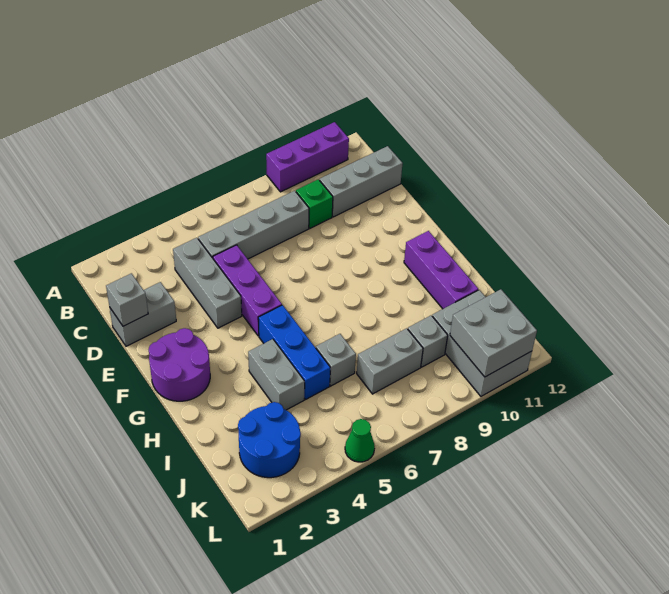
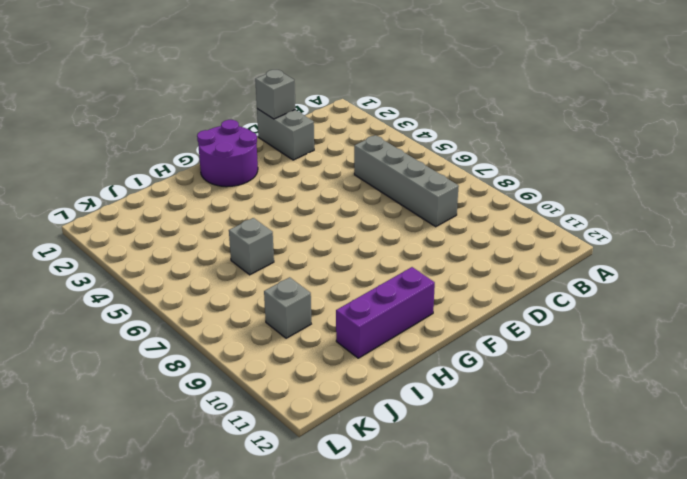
none -> purple brick A9:A11 level 1
none -> grey brick C4:E4 level 1
none -> green brick C9 level 1

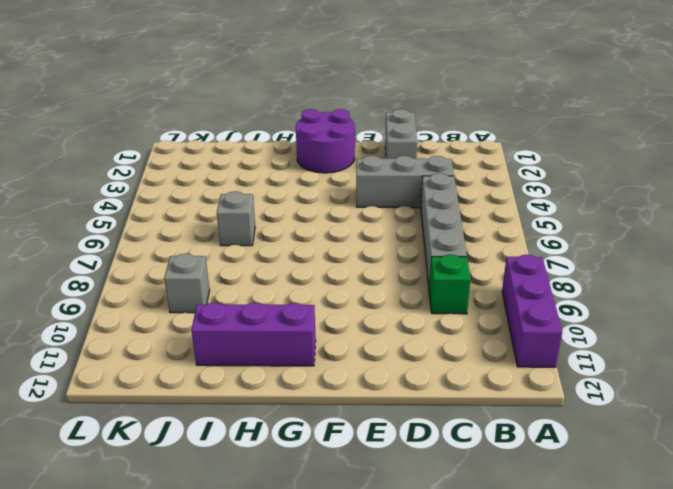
none -> grey brick C10:C12 level 1
none -> purple brick D5:F5 level 1
none -> blue brick G5:I5 level 1

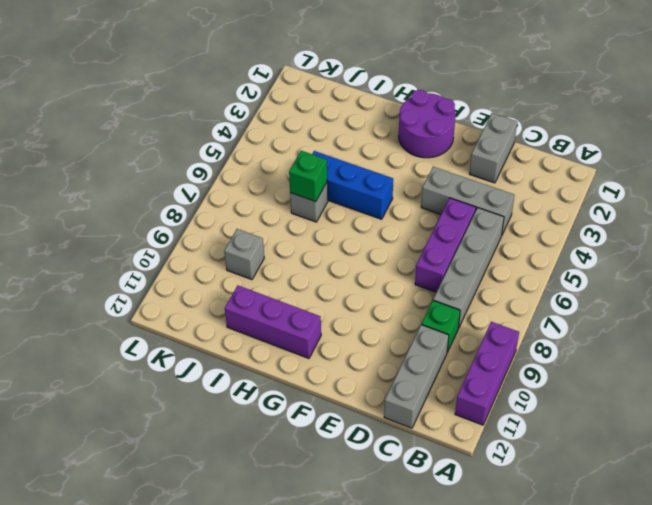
purple brick D5:D7 level 1 -> purple brick D5:F5 level 1
green brick I6 level 2 -> none
none -> grey brick H4:I4 level 1
none -> blue round brick J2:K3 level 1
none -> grey brick J7:J8 level 1

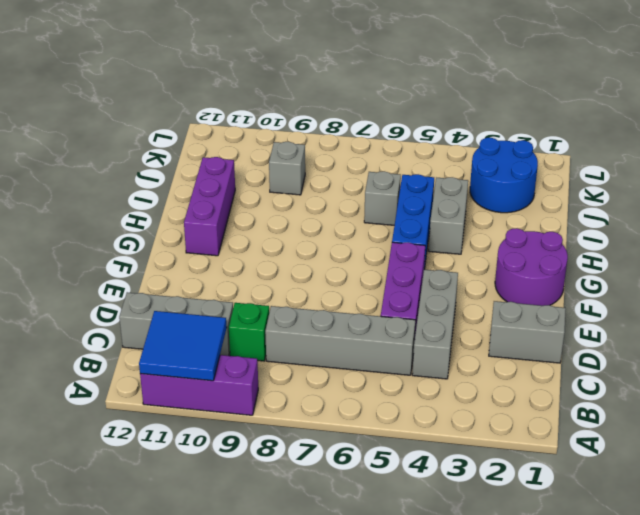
blue tile A10:B11 level 2 -> none
none -> grey brick J7:J8 level 1
none -> grey brick J10:L11 level 1
none -> green cone L5 level 1

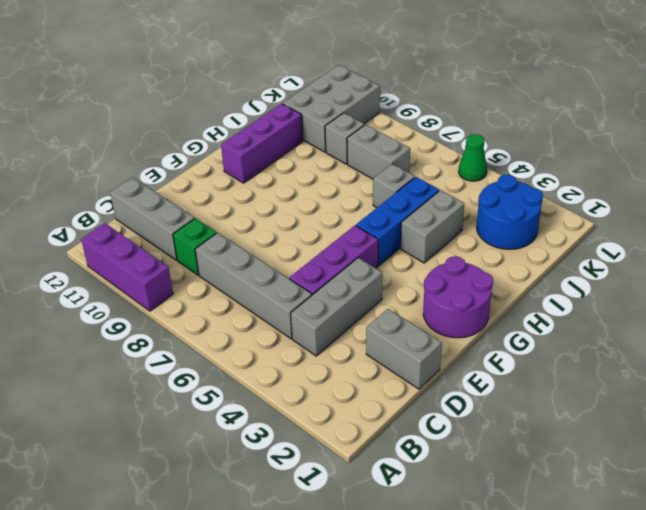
none -> grey brick D1 level 2
none -> grey brick K10:L11 level 2

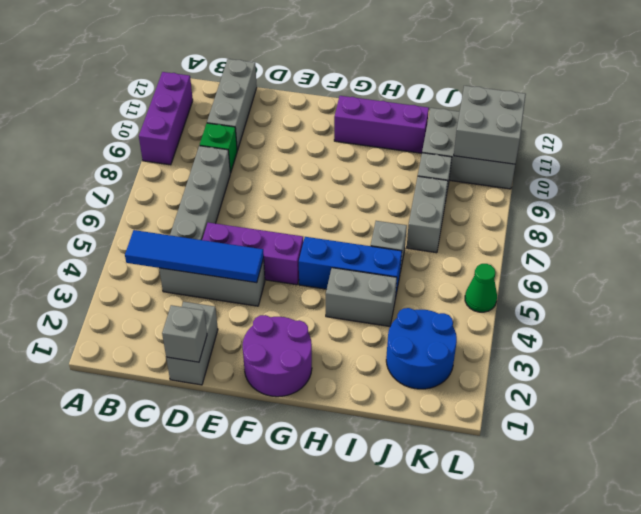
blue tile B4:E4 level 2 -> none

